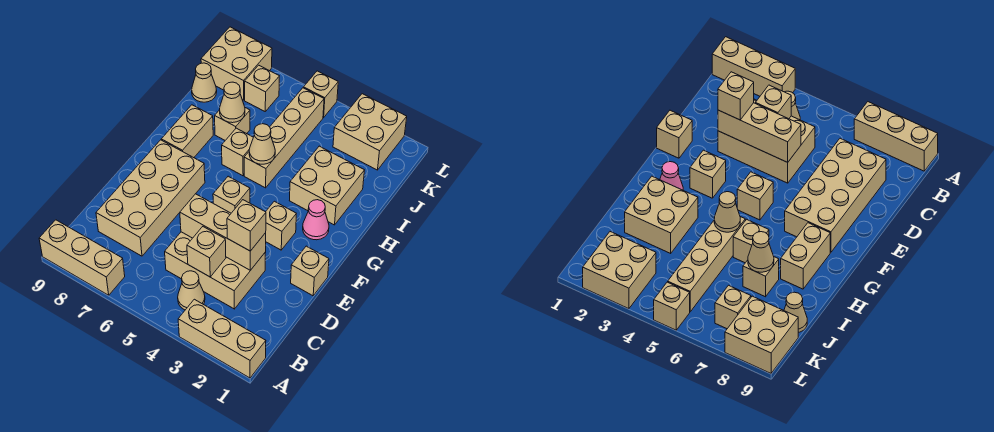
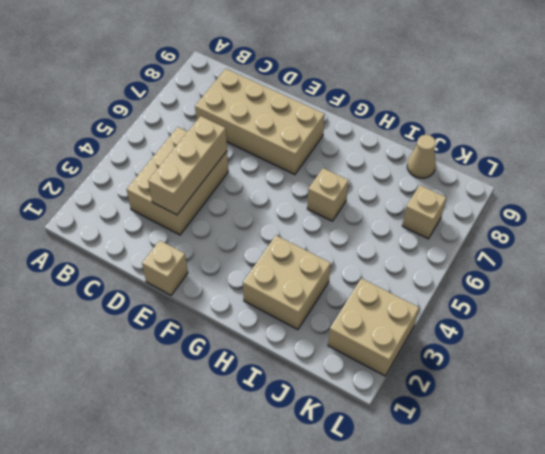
none -> tan brick A1:A3 level 1
none -> tan brick A7:A9 level 1
none -> tan cone B4 level 1

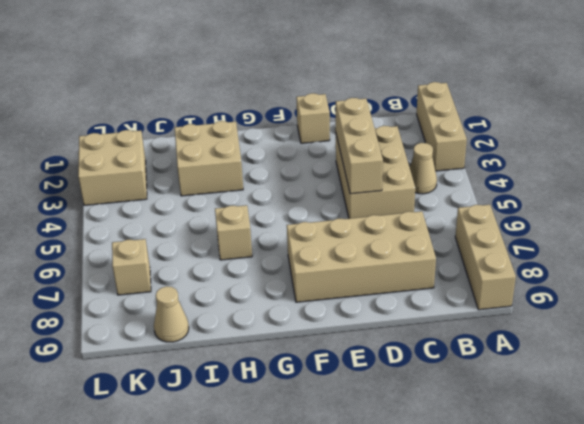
none -> tan brick F3 level 1
none -> tan brick F5 level 1
none -> pink cone G2 level 1

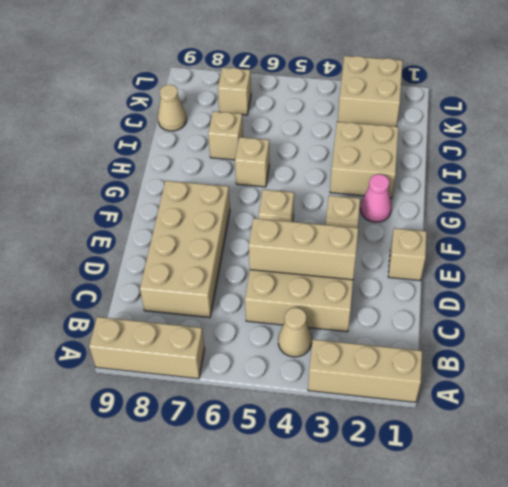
none -> tan brick G8:H8 level 1
none -> tan brick H5:K5 level 1
none -> tan brick K8:L9 level 1

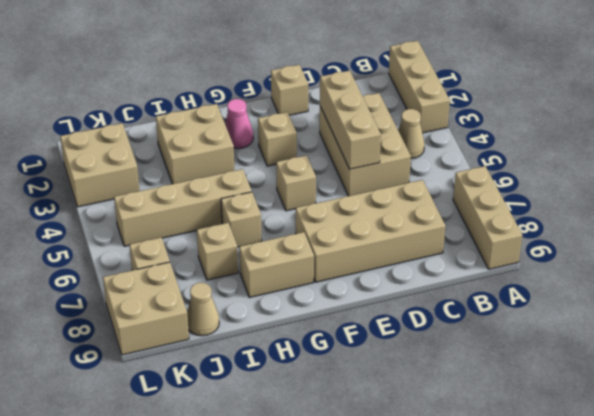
none -> tan brick L5 level 1
none -> tan brick C4 level 2
none -> tan cone H5 level 2

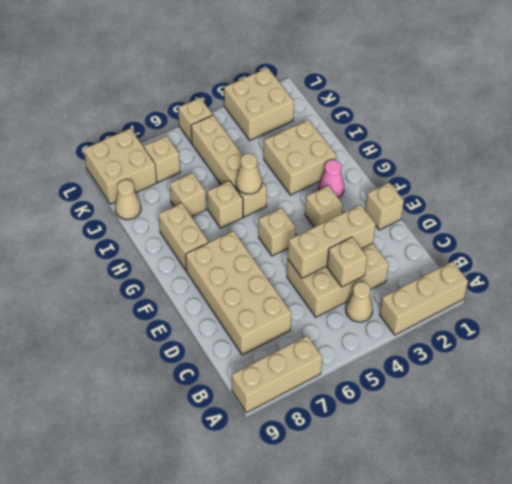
none -> tan cone I7 level 2
none -> tan brick D3 level 3

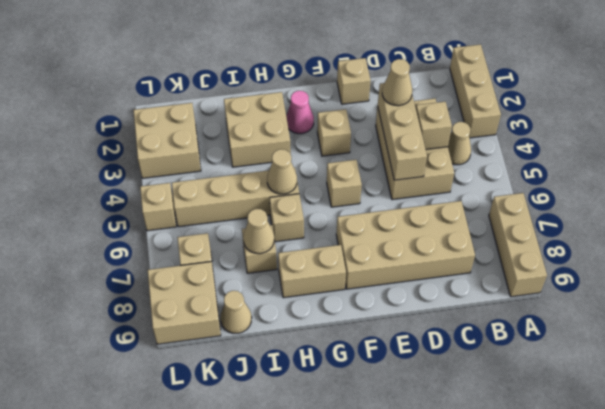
tan cone D3 level 3 -> tan brick D3 level 3

